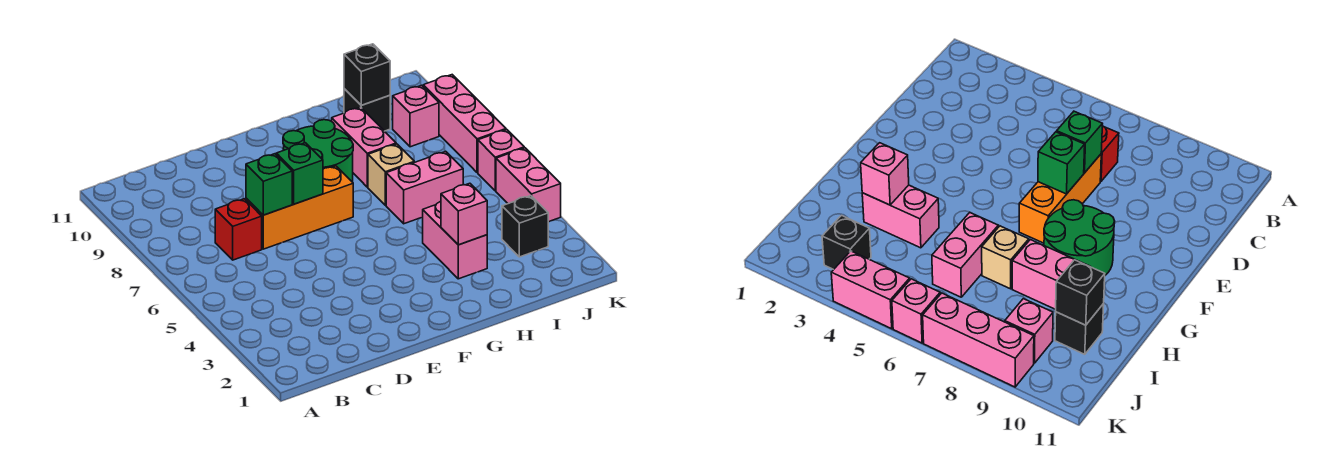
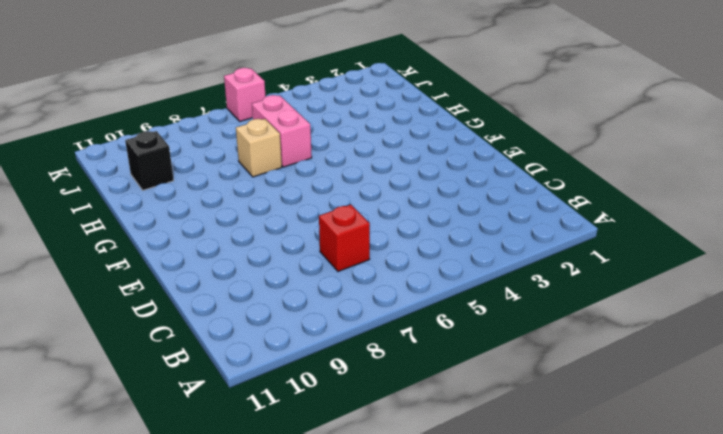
none -> orange brick D7:F7 level 1
none -> green round brick F8:G9 level 1
none -> pink brick H3:H4 level 1

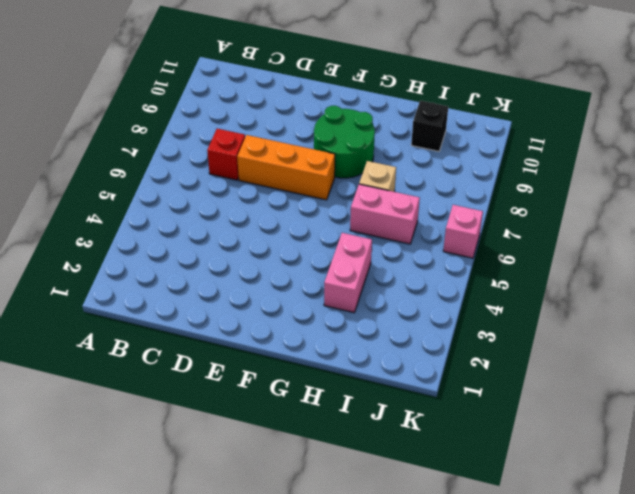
none -> pink brick H8:H9 level 1
none -> black brick J3 level 1
none -> pink brick J9 level 1

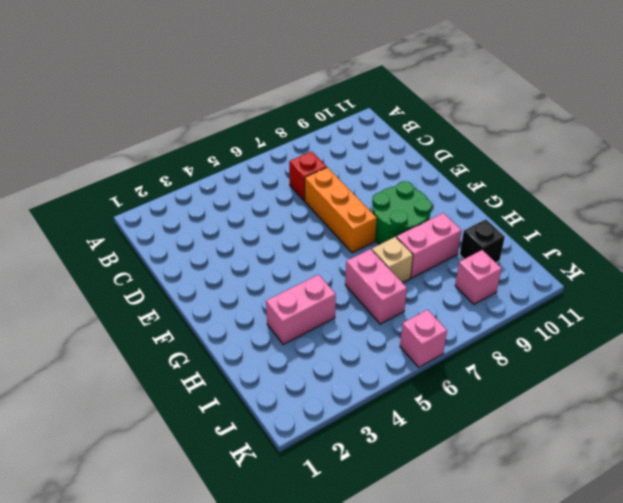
none -> black brick J3 level 1
none -> pink brick K4:K5 level 1
none -> pink brick K7:K9 level 1

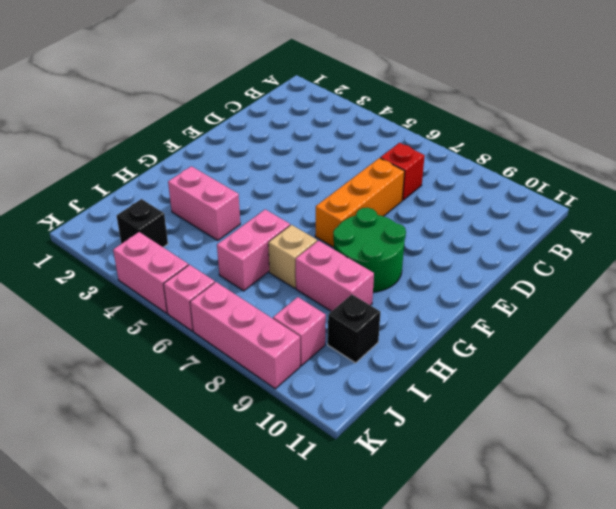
none -> green brick D7 level 2
none -> green brick E7 level 2
none -> pink brick H3 level 2

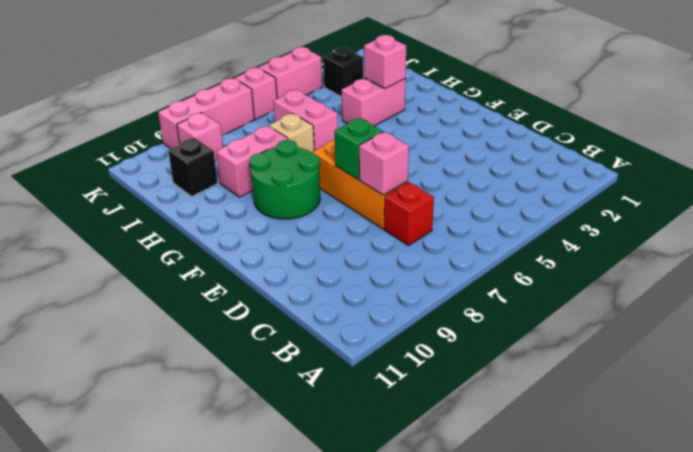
pink brick D7 level 2 -> green brick D7 level 2
none -> black brick I10 level 2

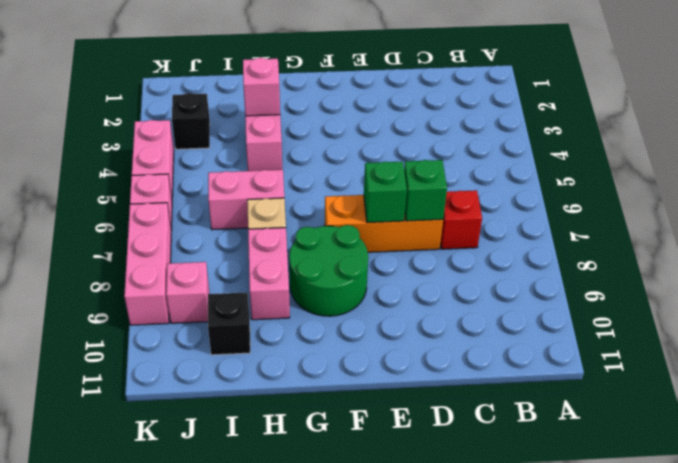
none -> black brick I10 level 2

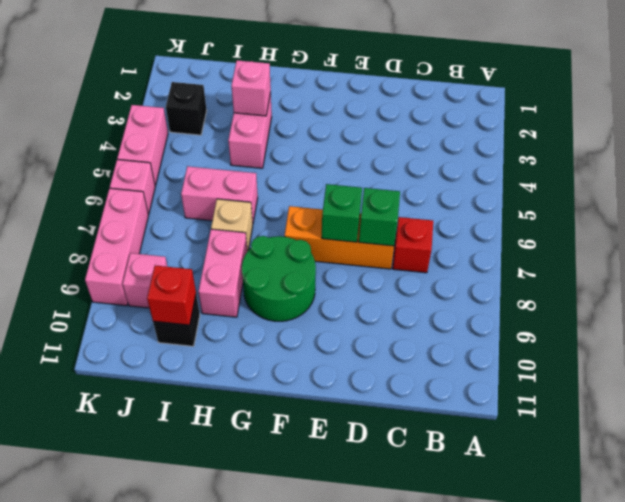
red brick I10 level 2 -> black brick I10 level 2

